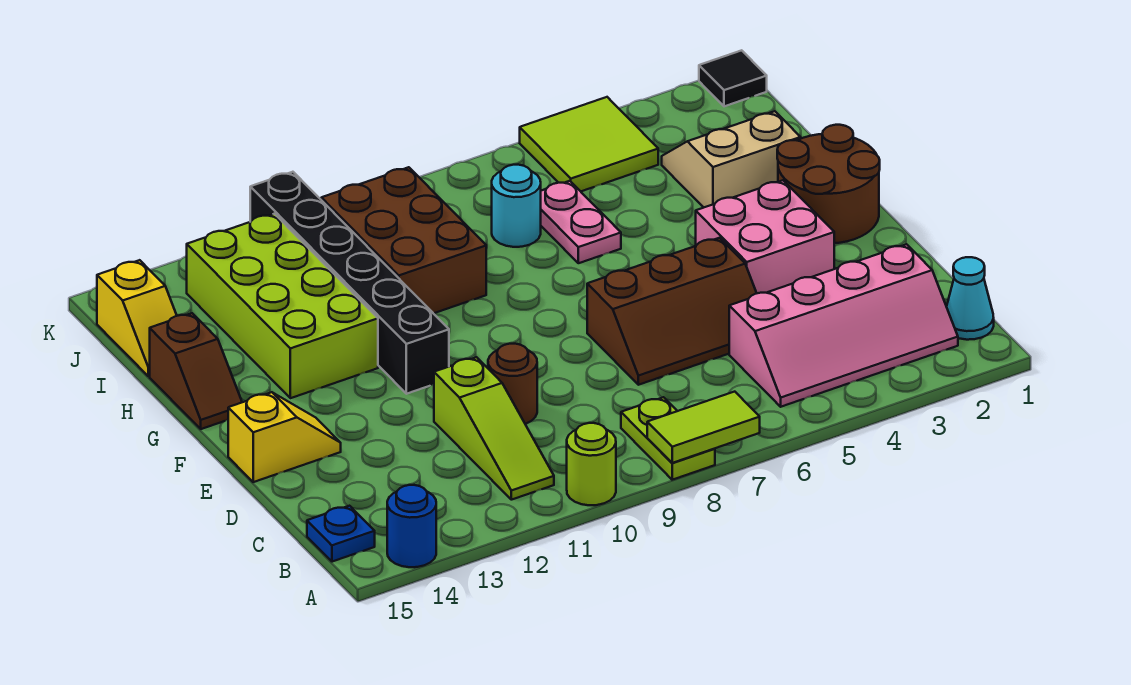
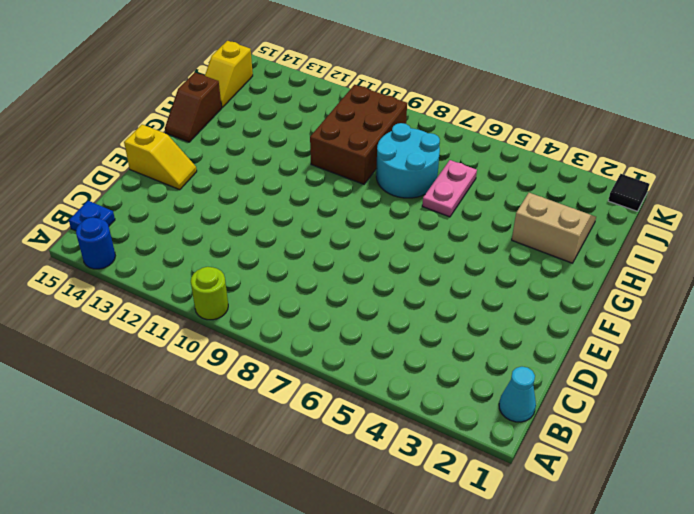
cyan round brick H7:I8 level 1 -> cyan round brick I7 level 1
none -> lime plate A8:B8 level 1
none -> pink slope B2:C5 level 1 top C
none -> lime slope B11:D11 level 1 top D

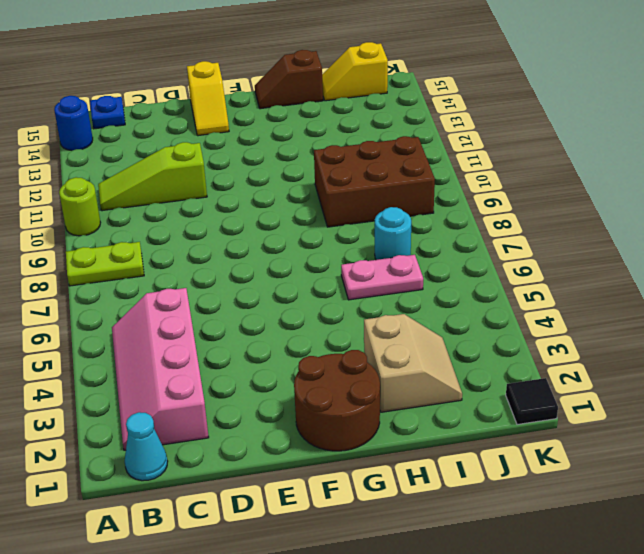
none -> brown slope D5:E7 level 1 top E
none -> brown round brick D10 level 1
none -> pink brick E3:F4 level 1

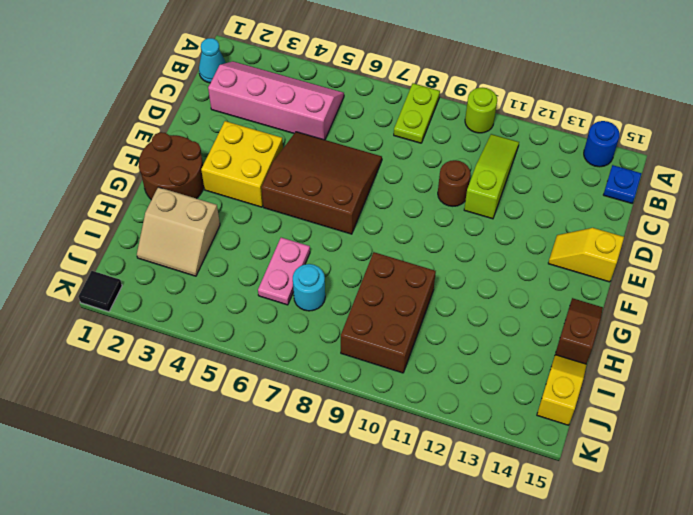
brown slope D5:F7 level 1 top F -> brown slope D5:E7 level 1 top E
yellow brick E3:F4 level 1 -> pink brick E3:F4 level 1
none -> black brick F11:K11 level 1
none -> lime brick G12:J13 level 1
none -> lime tile J4:K5 level 1

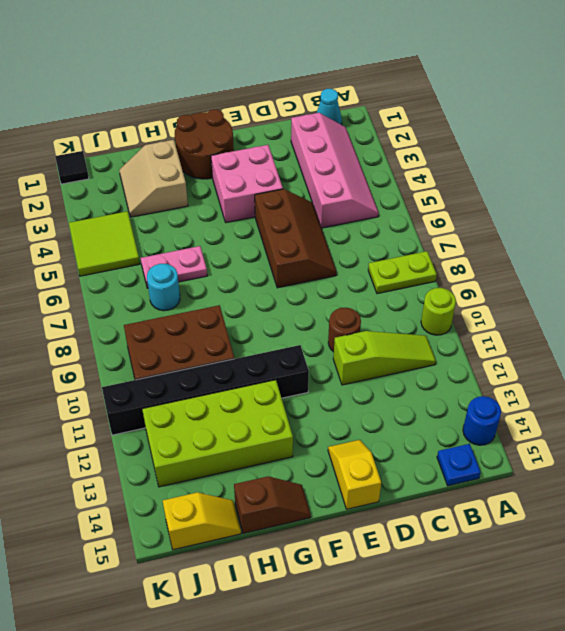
none -> lime tile A7:A8 level 2

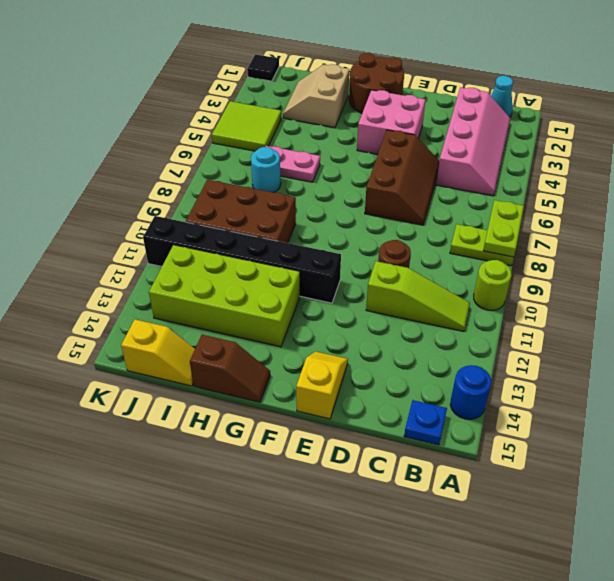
lime plate A7:A8 level 2 -> lime tile A7:A8 level 2

